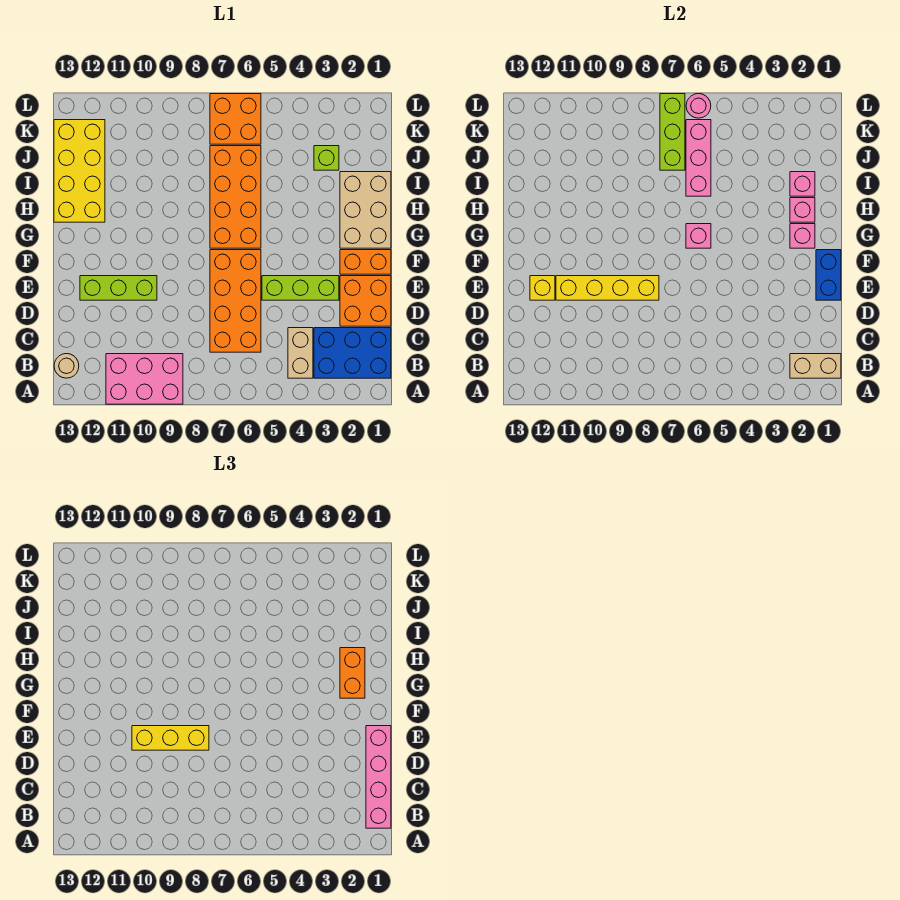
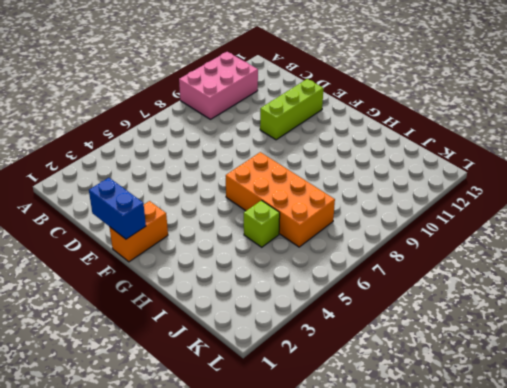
lime brick I5 level 1 -> lime brick J3 level 1
none -> blue brick B1:C3 level 1
none -> tan brick B4:C4 level 1
none -> tan round brick B13 level 1

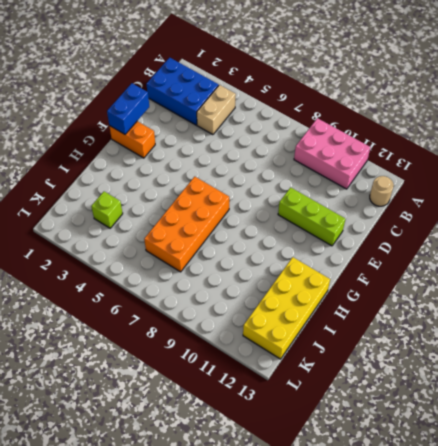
none -> orange brick C6:F7 level 1
none -> orange brick D1:E2 level 1
none -> lime brick E3:E5 level 1

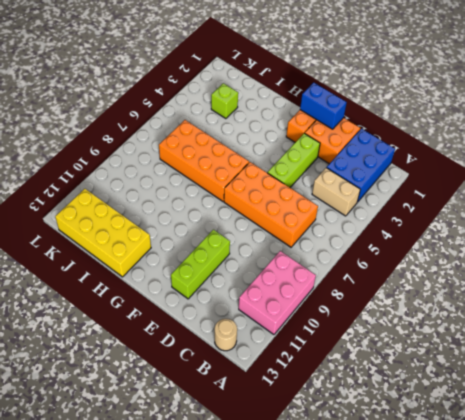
none -> tan brick G1:I2 level 1
none -> orange brick K6:L7 level 1
none -> tan brick B1:B2 level 2

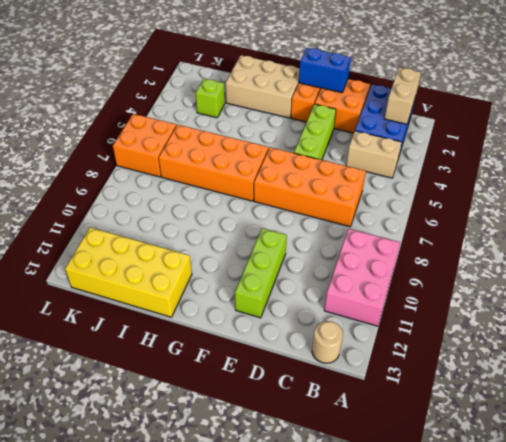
none -> yellow brick E8:E11 level 2
none -> yellow brick E12 level 2
none -> pink brick G2 level 2

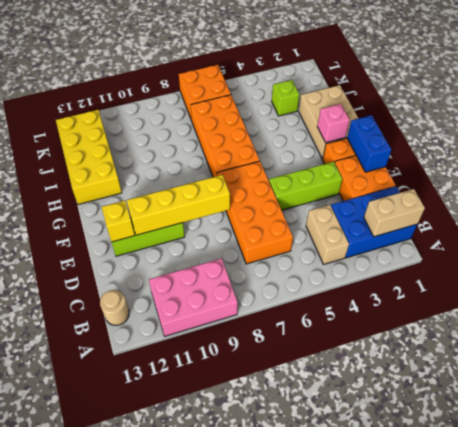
none -> pink brick G6 level 2
none -> pink brick H2 level 2
none -> pink brick I2 level 2

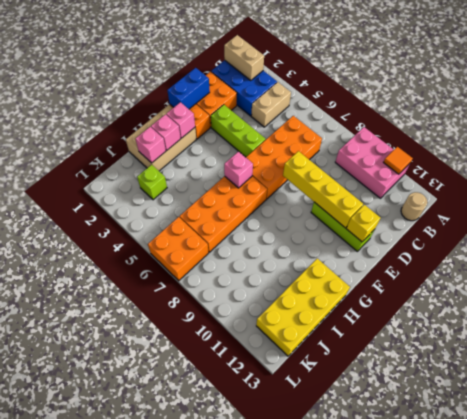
orange tile A11 level 2 -> none
none -> pink brick I6:K6 level 2
none -> lime brick J7:L7 level 2
none -> pink round brick L6 level 2

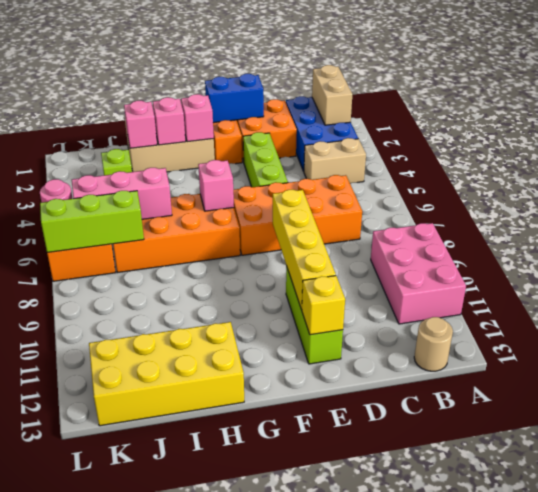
none -> pink brick B1:E1 level 3
none -> yellow brick E8:E10 level 3
none -> orange brick G2:H2 level 3

